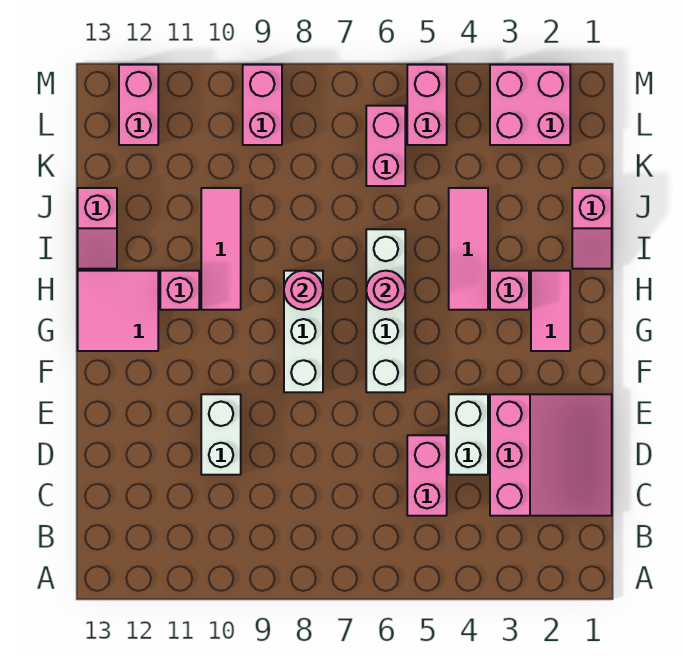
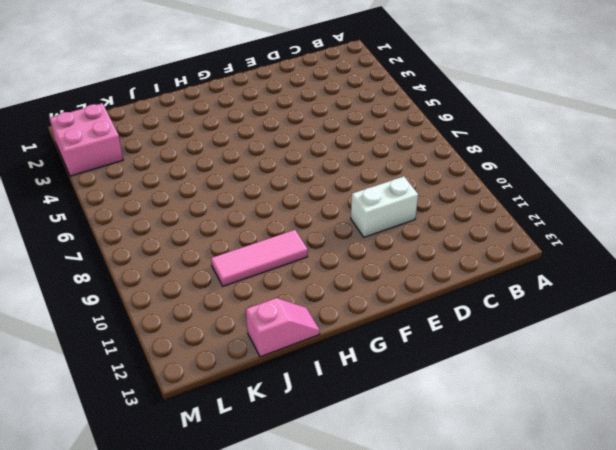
none -> pink slope C1:E3 level 1 top 3
none -> pink brick C5:D5 level 1
none -> white brick D4:E4 level 1

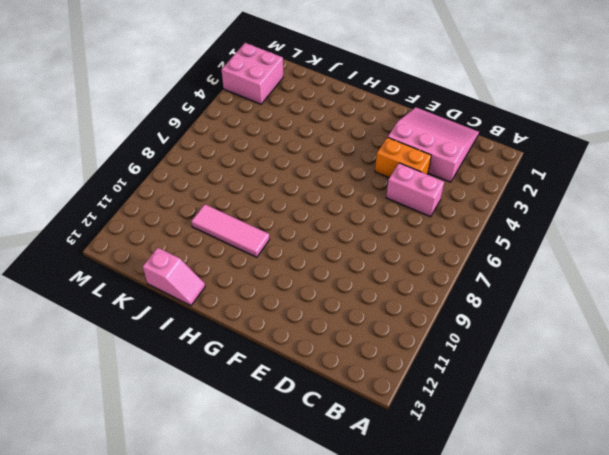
orange brick D4:E4 level 1 -> white brick D4:E4 level 1
none -> white brick D10:E10 level 1
none -> white brick F6:I6 level 1
none -> white brick F8:H8 level 1

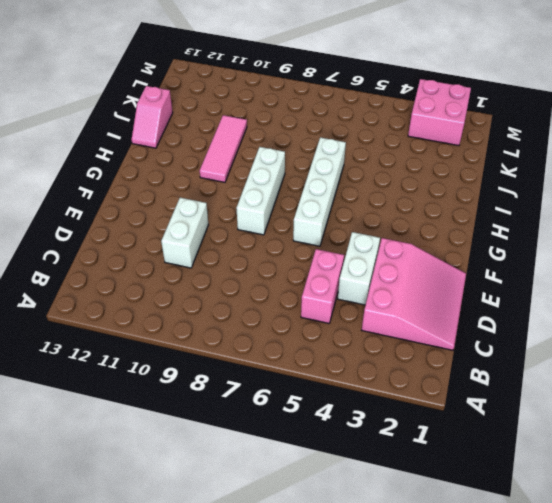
none -> pink tile G2:H2 level 1
none -> pink tile G12:H13 level 1
none -> pink brick H3 level 1

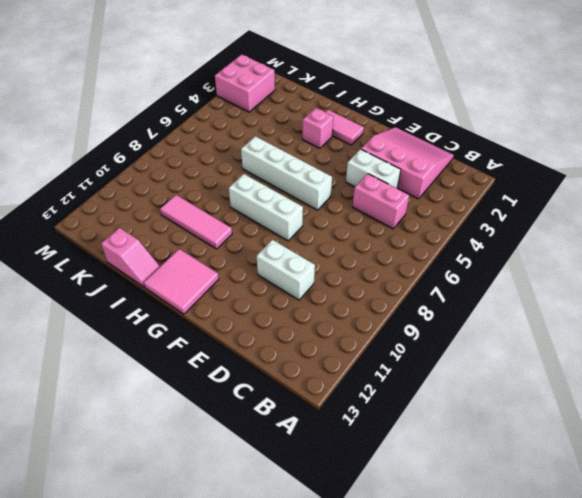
none -> pink tile H4:J4 level 1
none -> pink brick H11 level 1
none -> pink slope I1:J1 level 1 top J

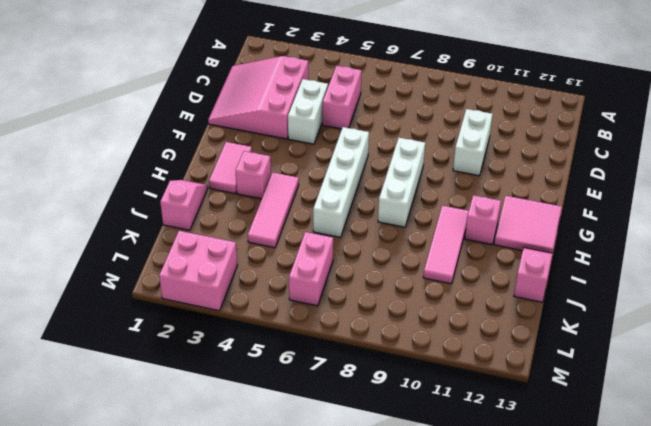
none -> pink brick L5:M5 level 1
none -> pink brick L9:M9 level 1
none -> pink brick L12:M12 level 1

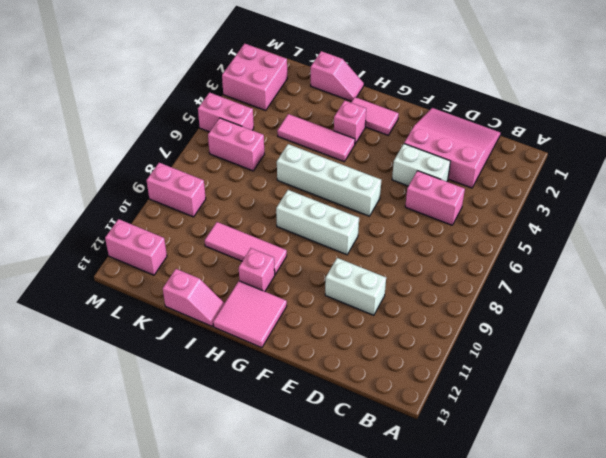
none -> pink round brick H6 level 2
none -> pink round brick H8 level 2

